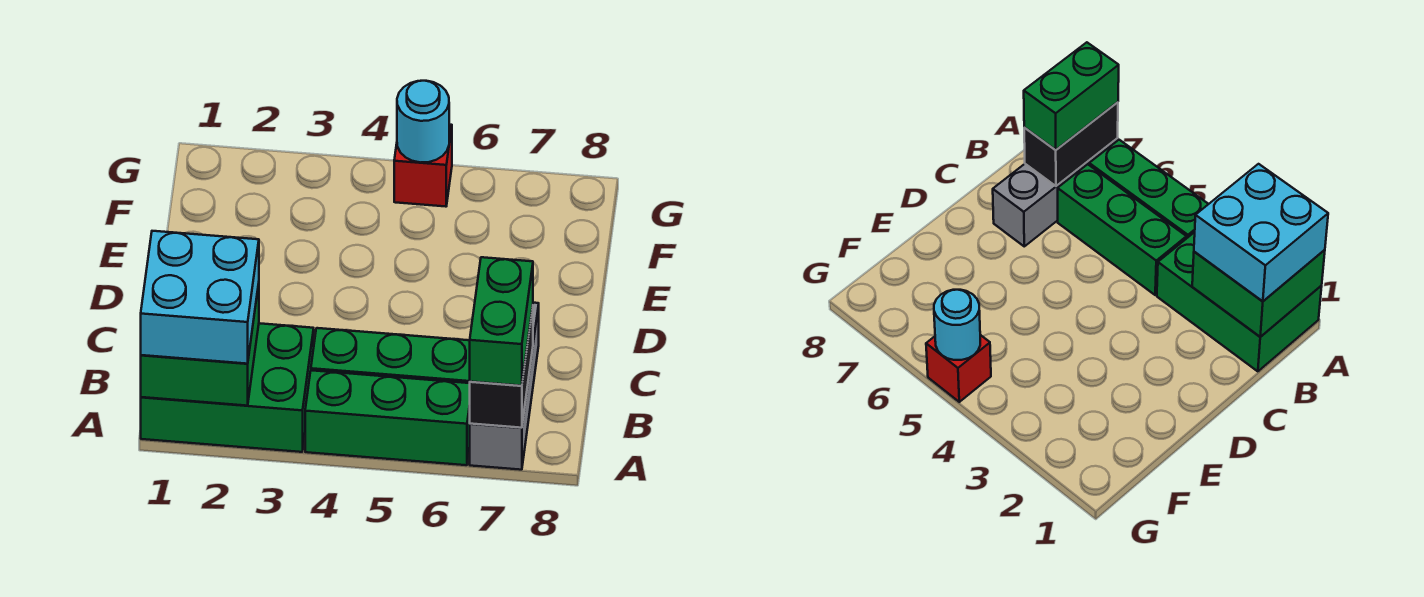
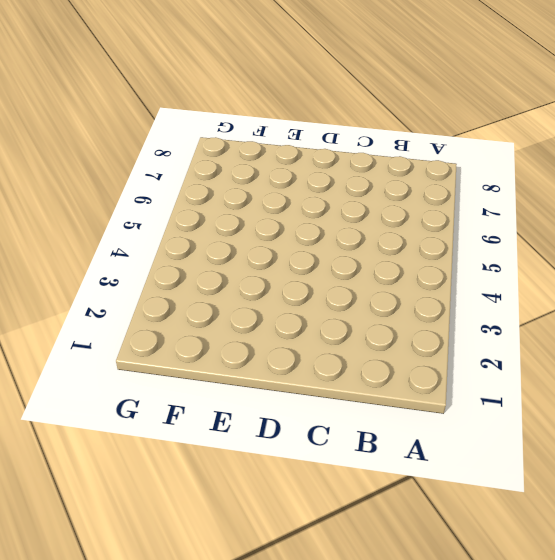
none -> green brick A1:B3 level 1
none -> green brick A4:A6 level 1

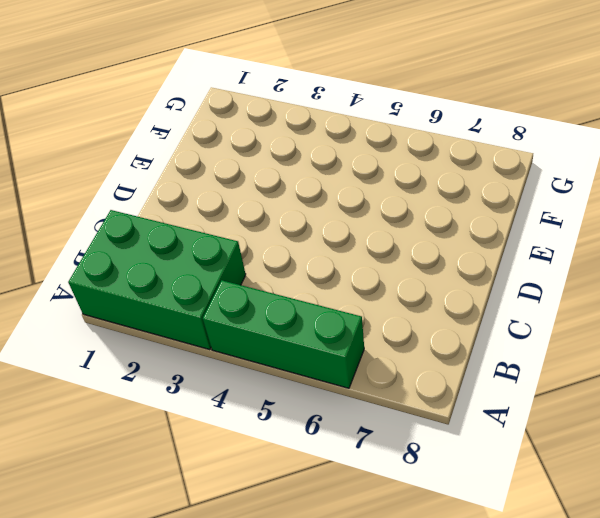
none -> grey brick A7:C7 level 1
none -> green brick B4:B6 level 1

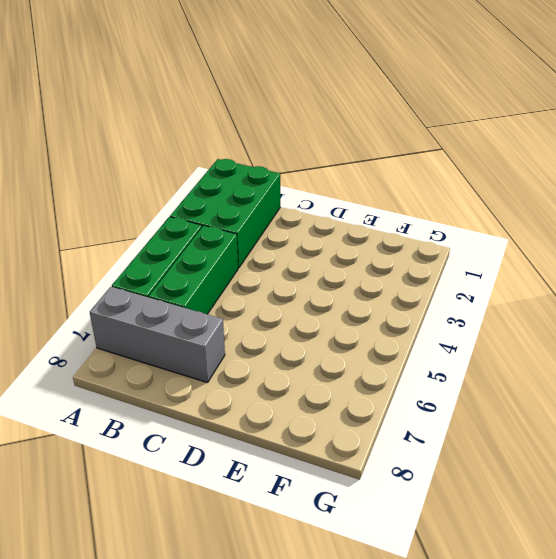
none -> red brick G5 level 1
none -> green brick A1:B2 level 2

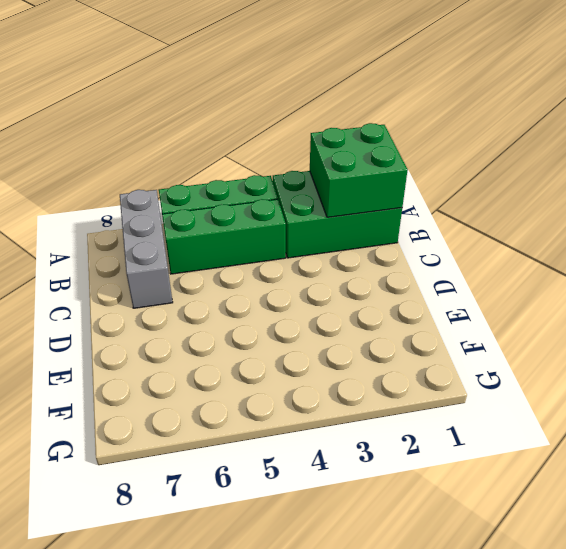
none -> red brick G5 level 1
none -> black brick A7:B7 level 2

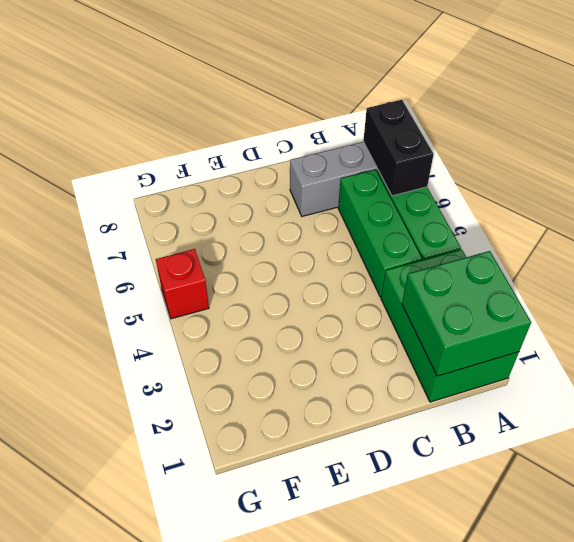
black brick A6:A7 level 2 -> black brick A7:B7 level 2
none -> cyan round brick G5 level 2
none -> cyan brick A1:B2 level 3

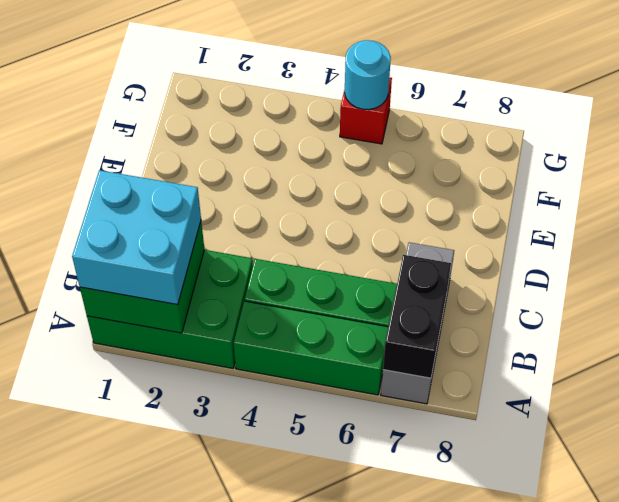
none -> green brick A7:B7 level 3

